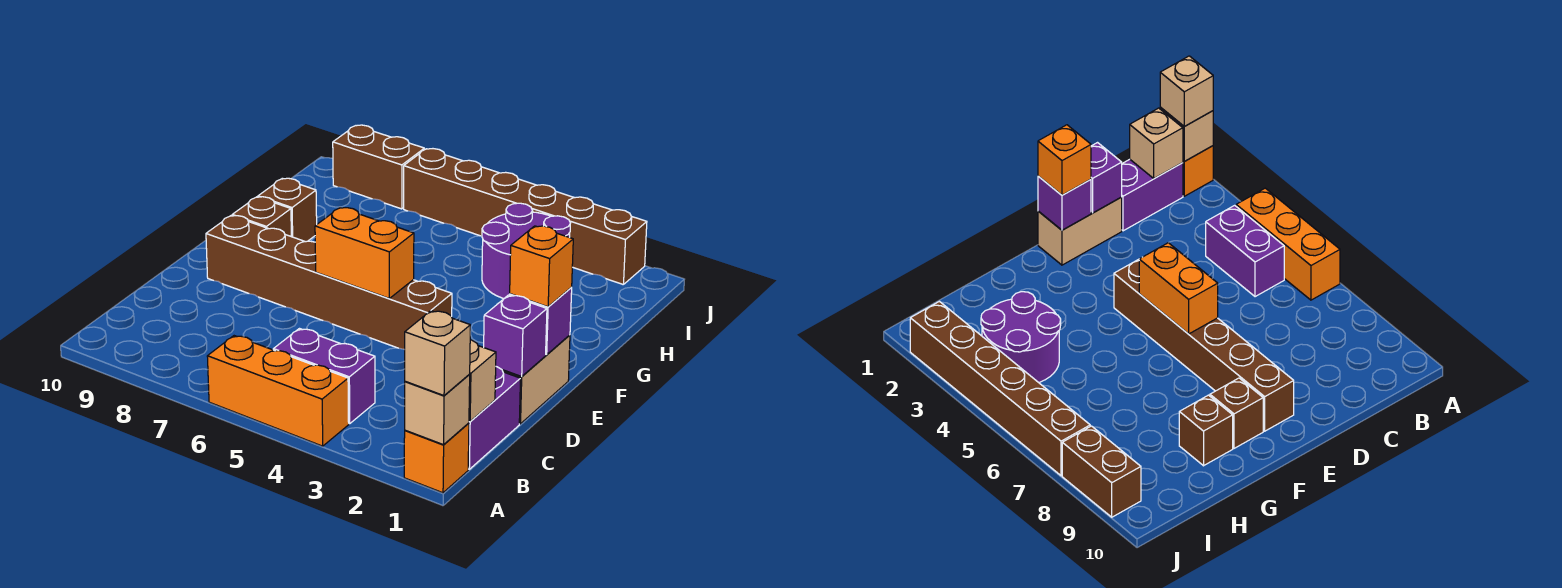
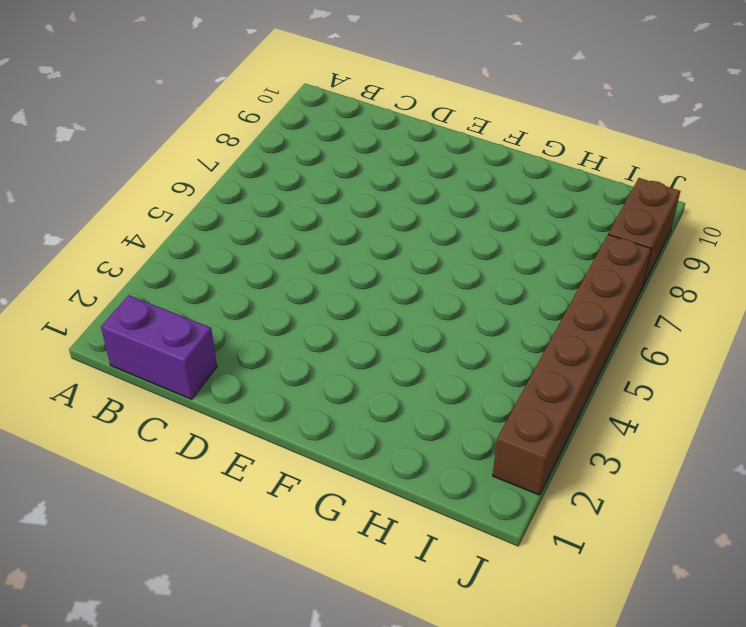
none -> orange brick A1 level 1
none -> orange brick A4:A6 level 1
none -> purple brick B4:B5 level 1

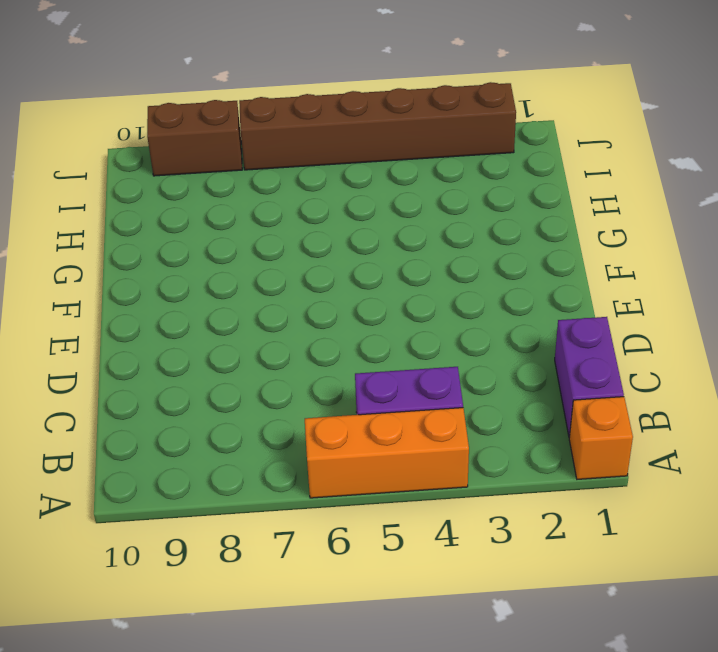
none -> tan brick D1:E1 level 1
none -> brown brick E4:E9 level 1
none -> brown brick F9 level 1

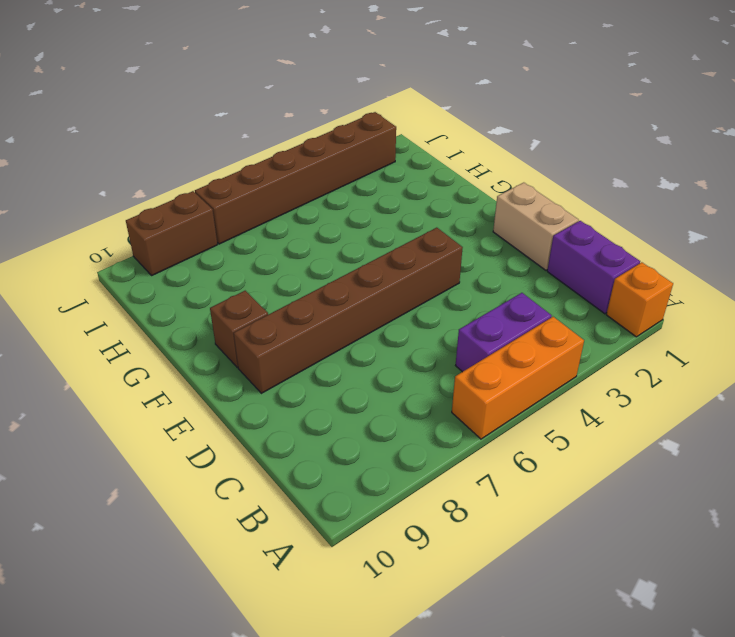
none -> brown brick G9 level 1
none -> purple round brick H3:I4 level 1
none -> tan brick A1 level 2

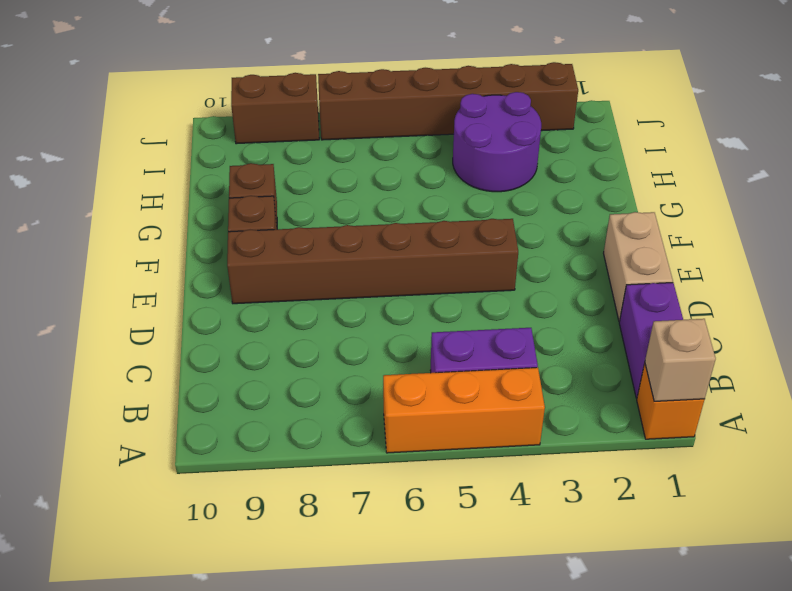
none -> tan brick B1 level 2
none -> purple brick D1 level 2
none -> purple brick E1 level 2

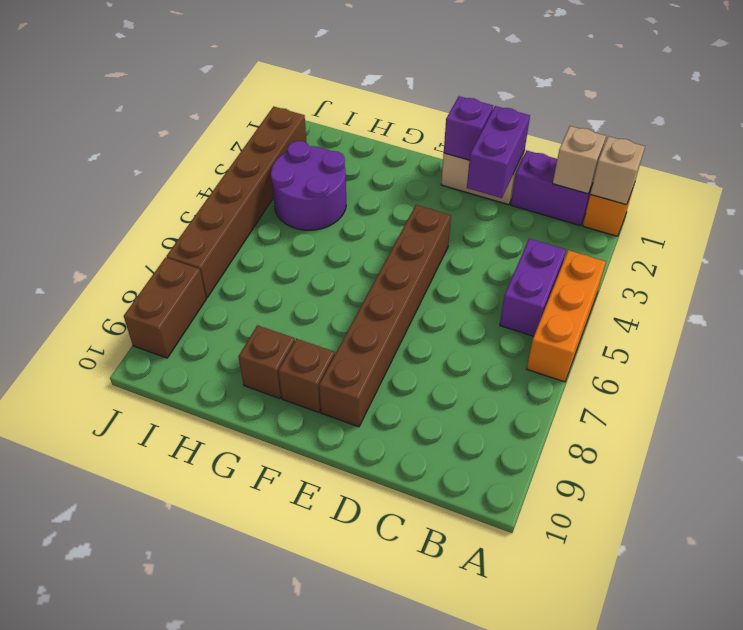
purple brick D1:D2 level 2 -> purple brick D1 level 2
none -> orange brick E5:E6 level 2
none -> tan brick A1 level 3
none -> orange brick E1 level 3

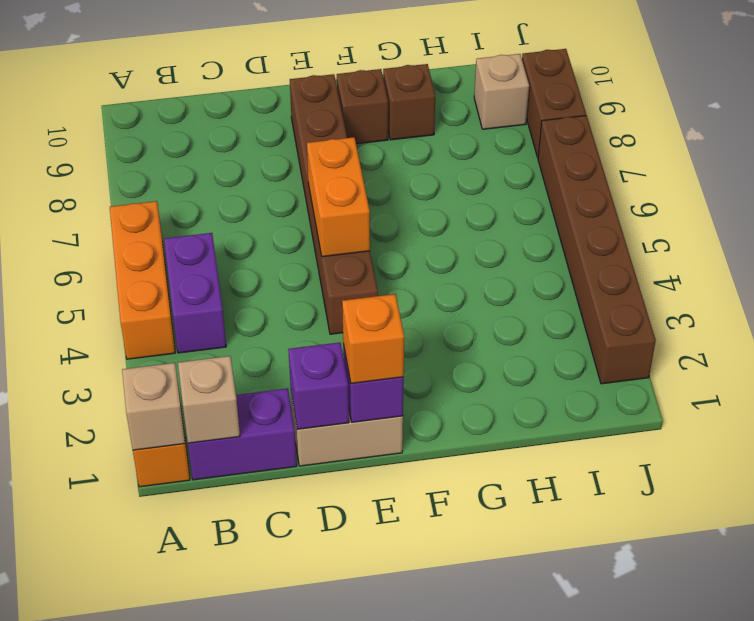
tan brick I9 level 1 -> tan brick A1 level 3
none -> purple round brick H3:I4 level 1

